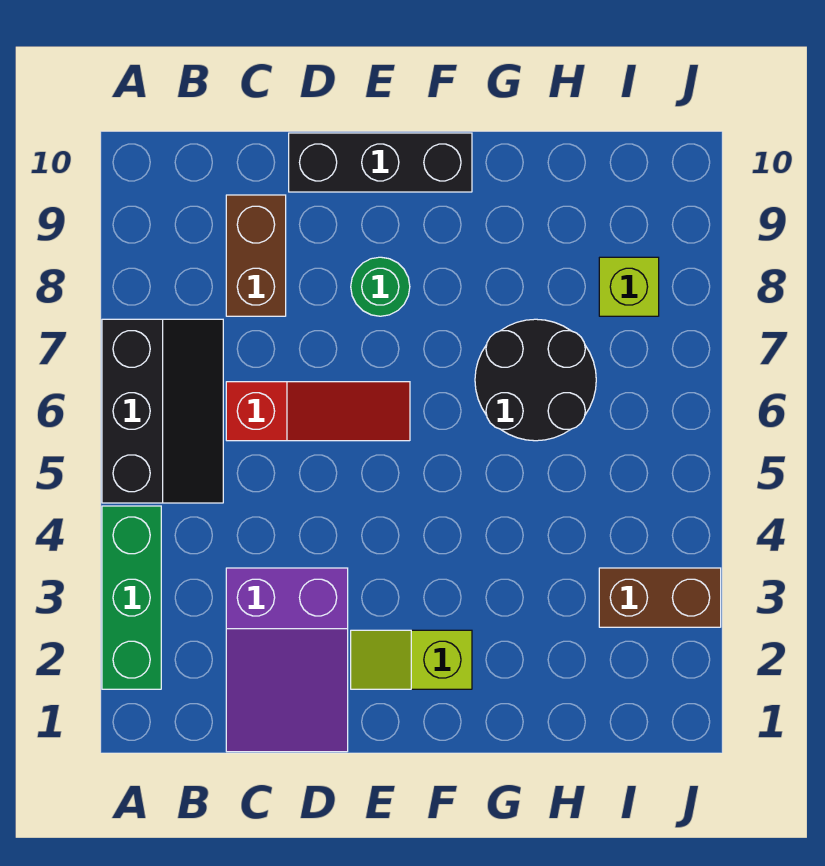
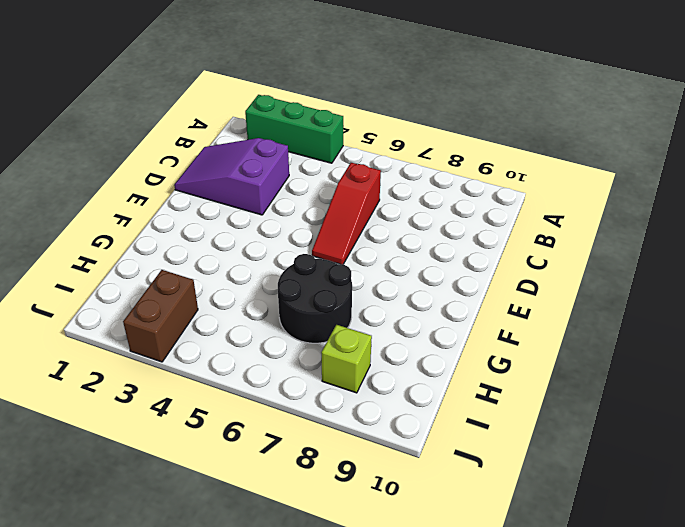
none -> black slope A5:B7 level 1 top A
none -> brown brick C8:C9 level 1

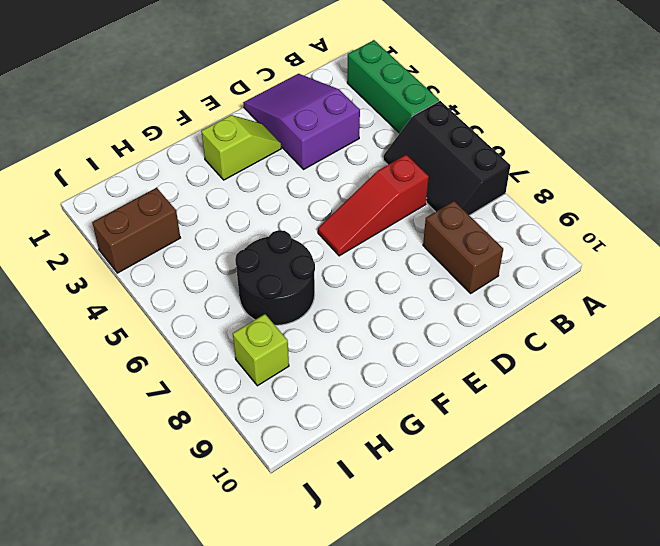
none -> black brick D10:F10 level 1
none -> green round brick E8 level 1

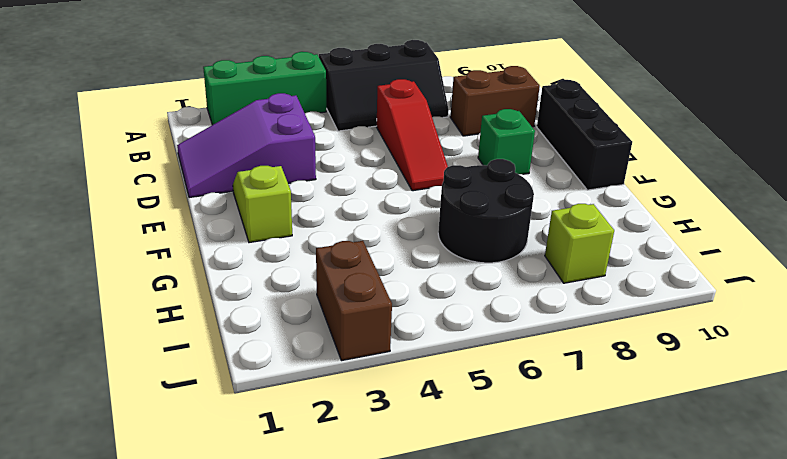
green brick E8 level 1 -> green round brick E8 level 1

